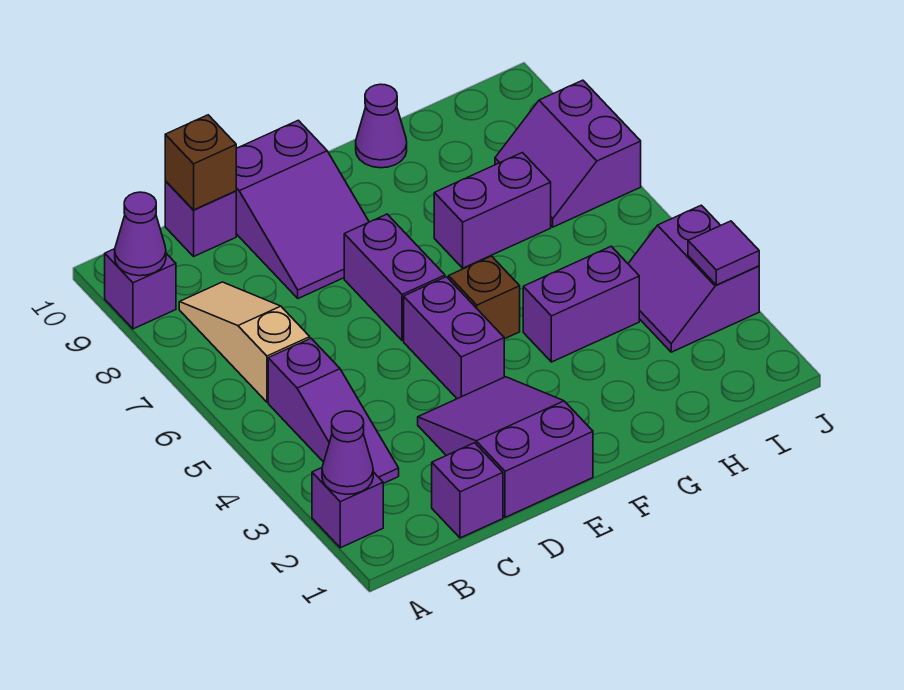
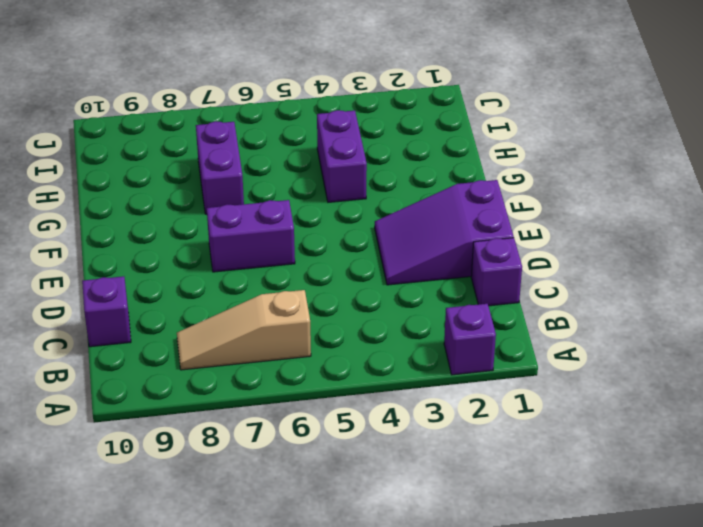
none -> purple brick A9 level 1
none -> purple slope B3:B5 level 1 top 5
none -> purple slope D8:E10 level 1 top 10

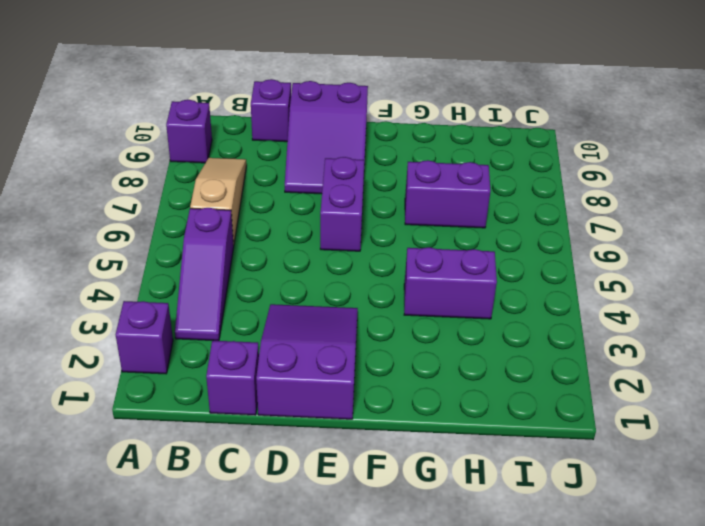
none -> purple brick E4:E5 level 1
none -> brown brick F5 level 1
none -> purple cone G10 level 1

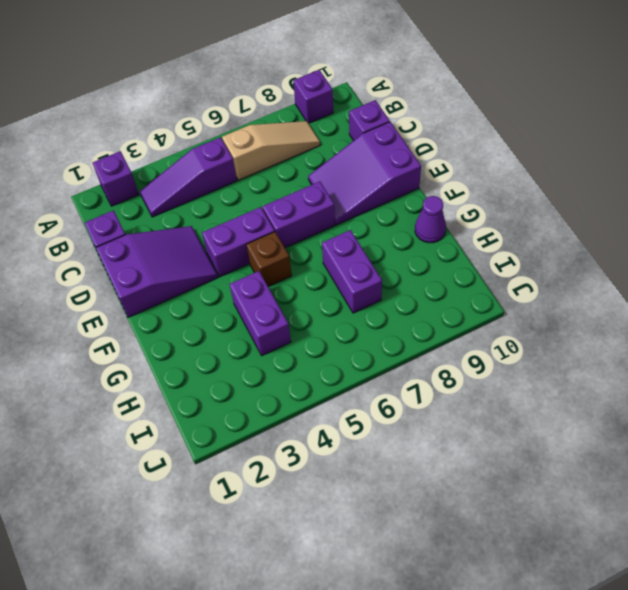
none -> purple slope I3:J4 level 1 top J
none -> purple slope I7:J8 level 1 top J
none -> purple cone A2 level 2

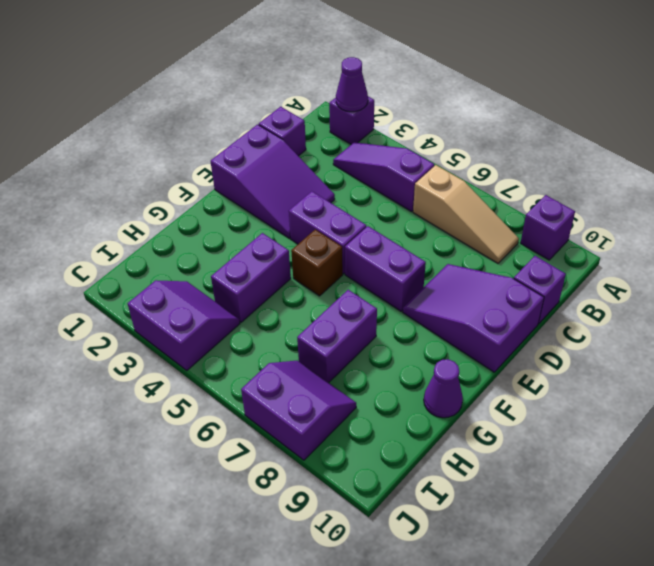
none -> purple cone A9 level 2
none -> brown brick C10 level 2
none -> purple tile J3 level 2

